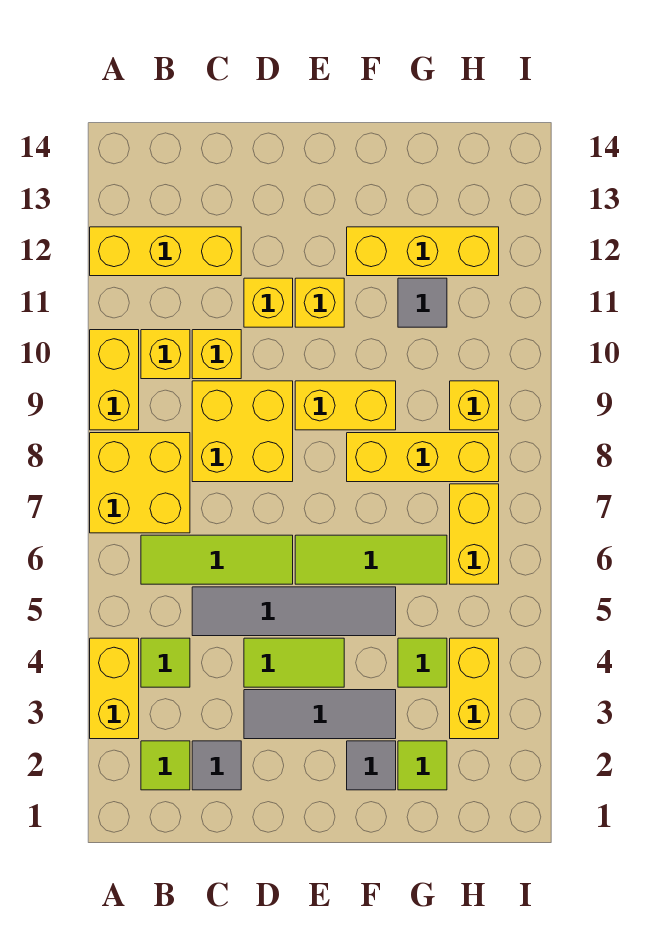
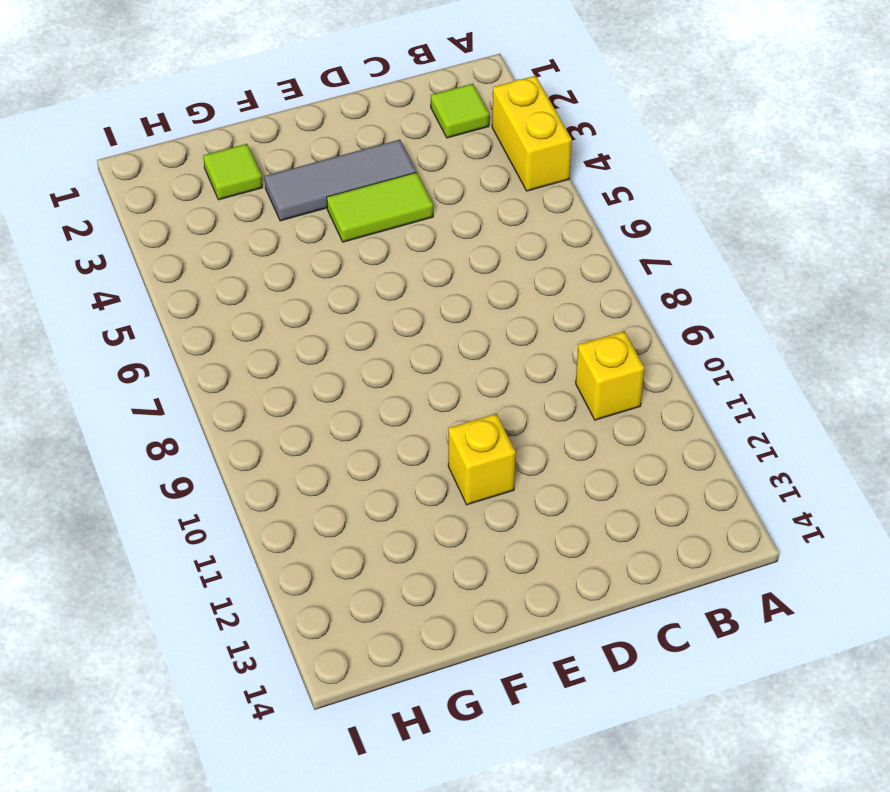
none -> yellow brick A7:B8 level 1
none -> yellow brick A9:A10 level 1
none -> yellow brick A12:C12 level 1

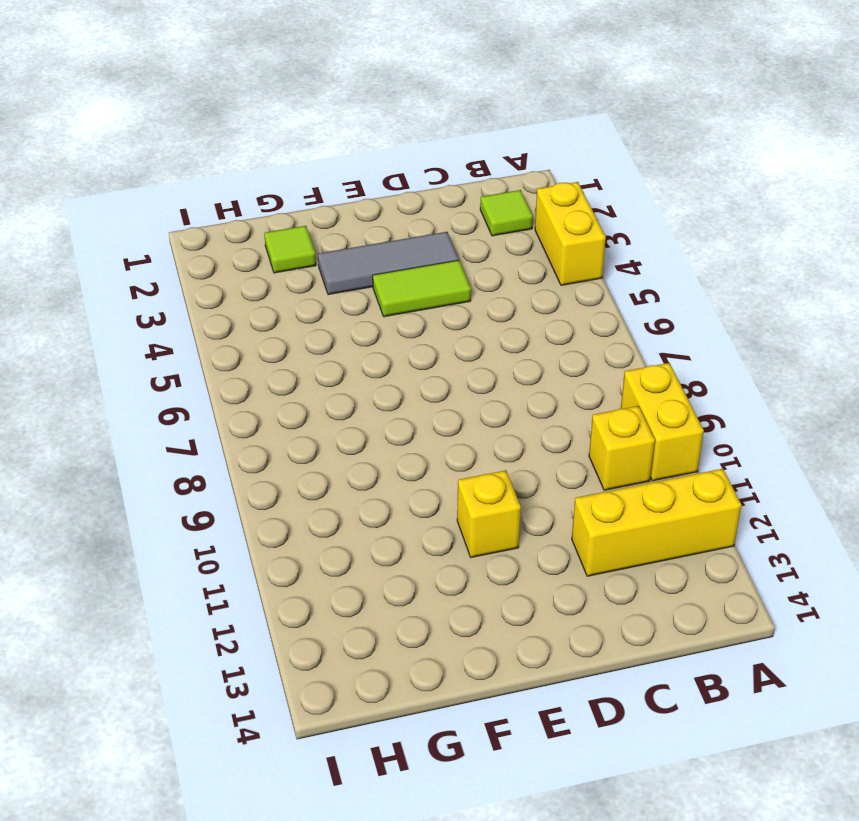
none -> yellow brick A7:B8 level 1
none -> lime tile B4 level 1
none -> lime tile B6:D6 level 1

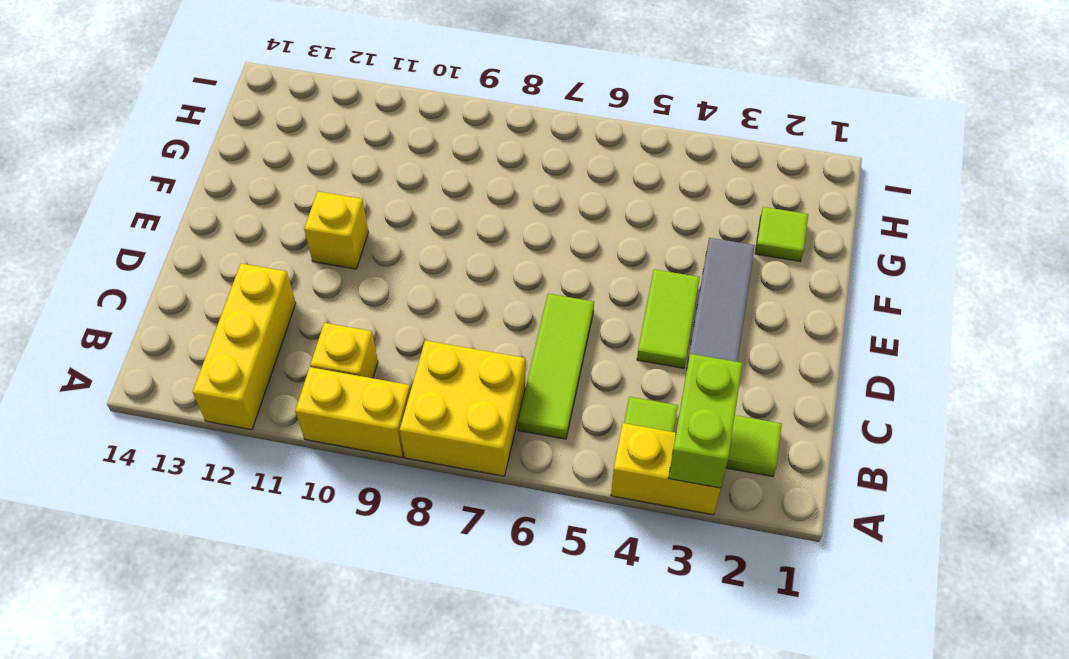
lime brick A3:B3 level 2 -> none
none -> grey tile C2 level 1
none -> grey tile C5:F5 level 1
none -> yellow brick C8:D9 level 1

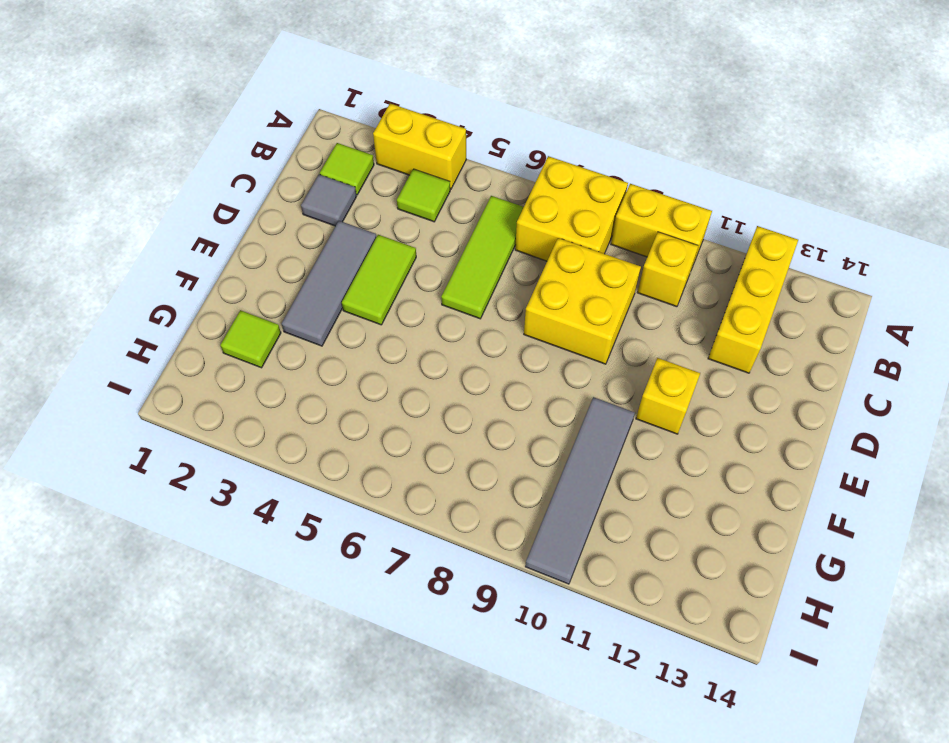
grey tile F10:I10 level 1 -> grey tile C5:F5 level 1
none -> yellow brick C10 level 1
none -> yellow brick D11 level 1
none -> lime tile E6:G6 level 1

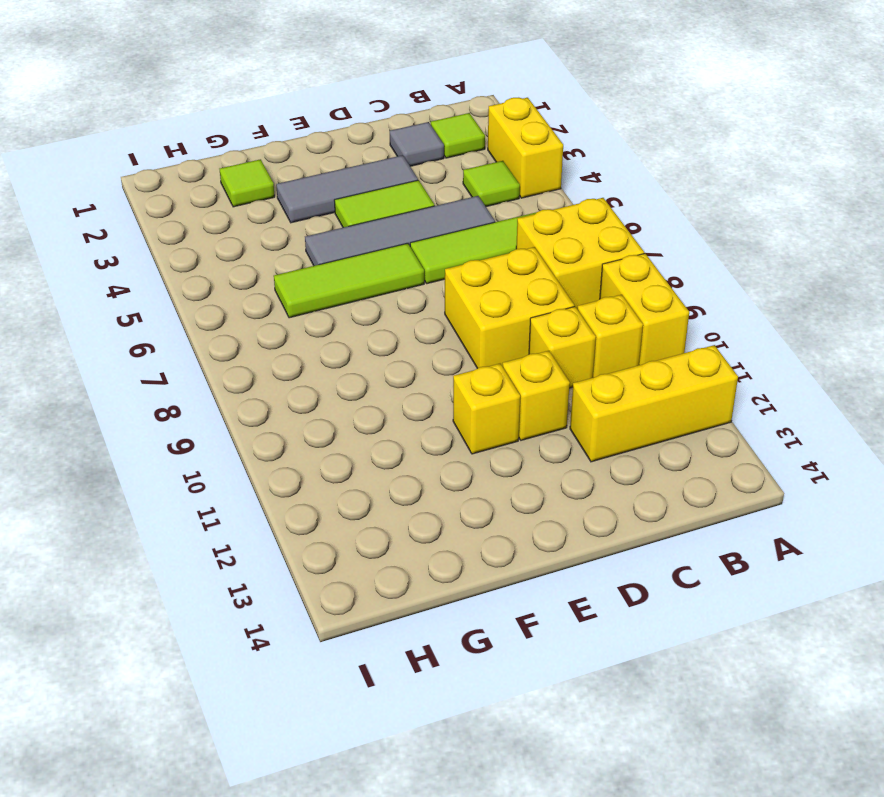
none -> yellow brick E9:F9 level 1
none -> grey tile F2 level 1
none -> yellow brick F8:H8 level 1

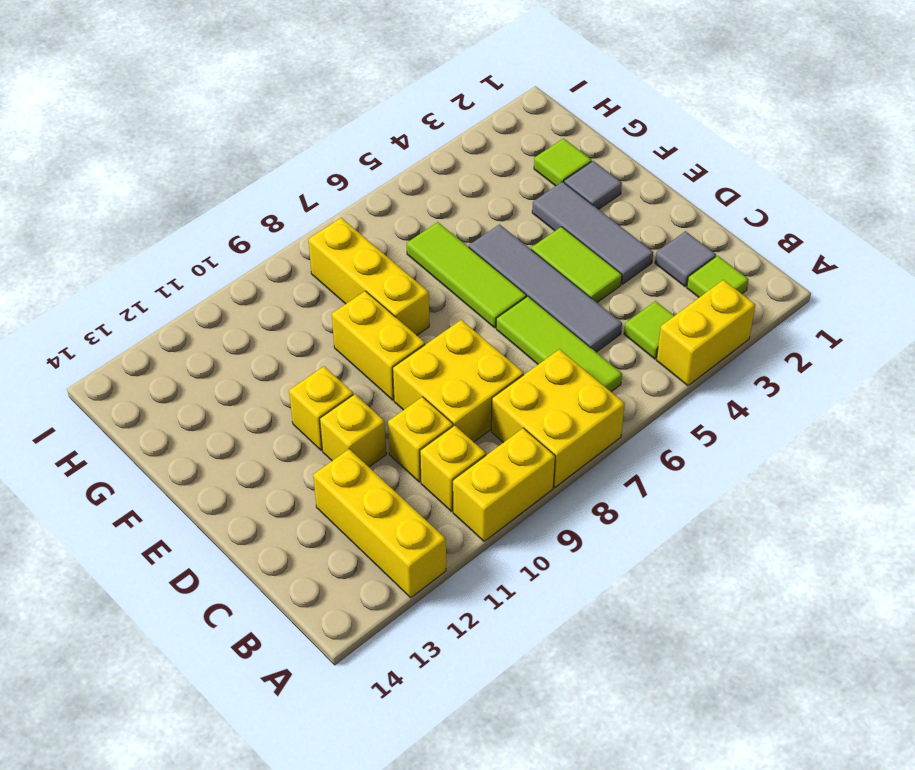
none -> yellow brick F12:H12 level 1
none -> lime tile G4 level 1
none -> grey tile G11 level 1

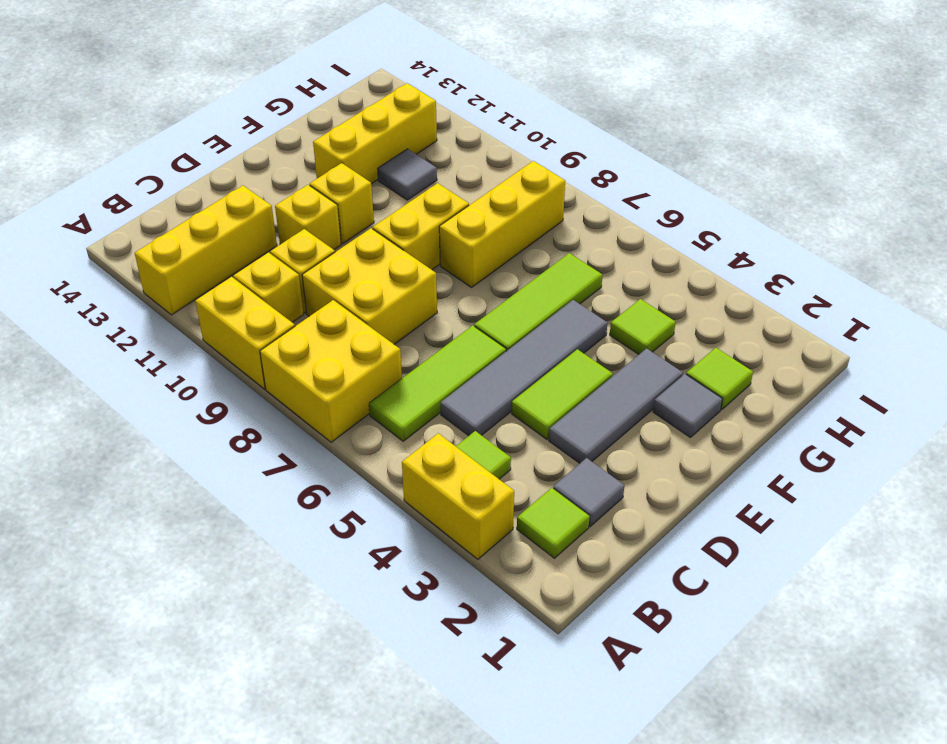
none -> yellow brick H3:H4 level 1
none -> yellow brick H6:H7 level 1
none -> yellow brick H9 level 1

